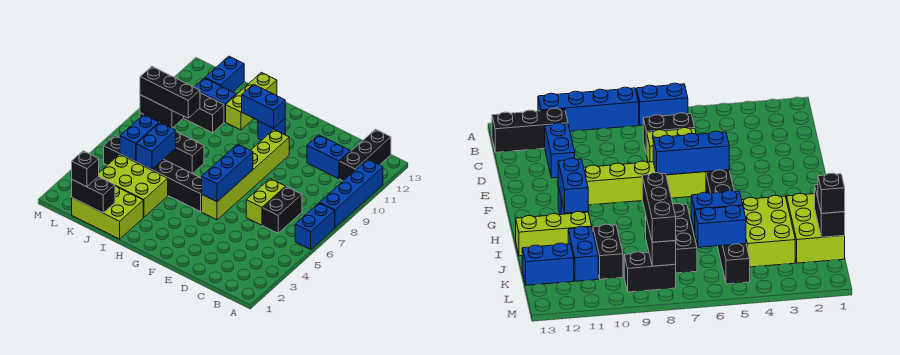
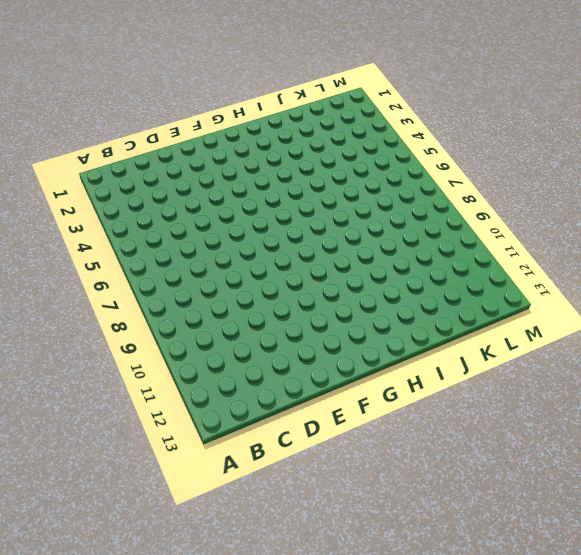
none -> blue brick A6:A7 level 1
none -> blue brick A8:A11 level 1
none -> black brick B11:B13 level 1

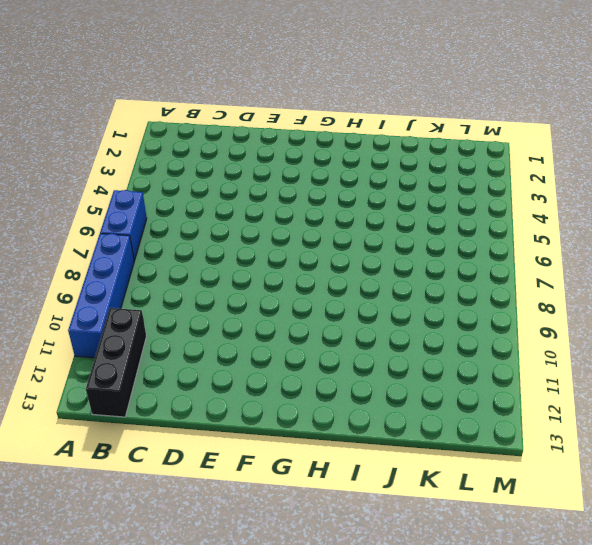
none -> black brick C6:C7 level 1
none -> blue brick C11:D11 level 1
none -> lime brick D6:D7 level 1

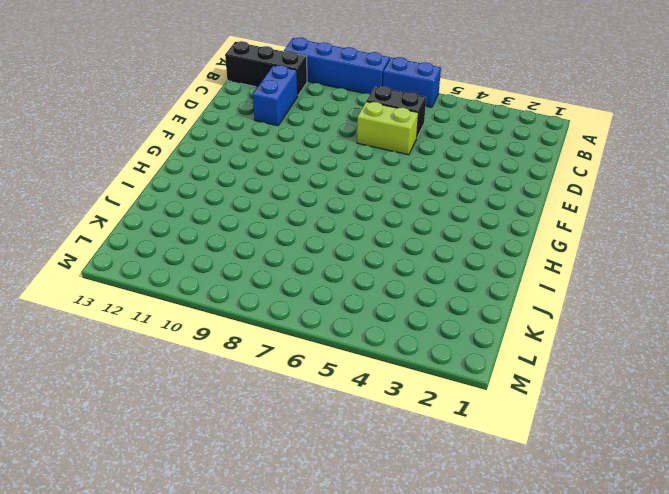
none -> lime brick F5:F10 level 1
none -> black brick G5:L5 level 1
none -> blue brick G11 level 1

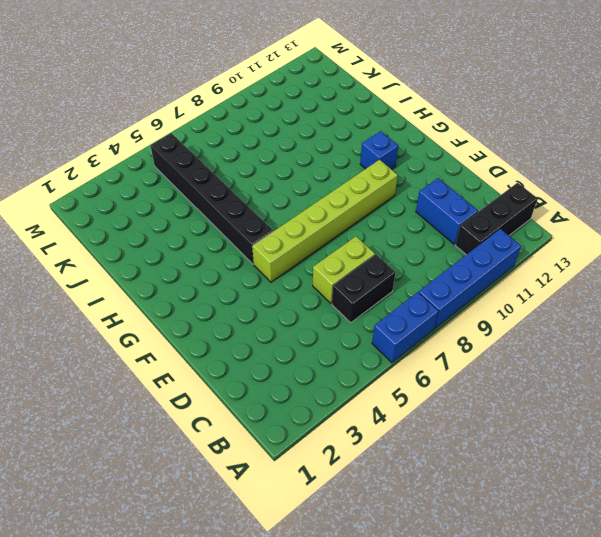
none -> lime brick I1:K2 level 1
none -> lime brick I3:K4 level 1
none -> black brick I7:K7 level 1

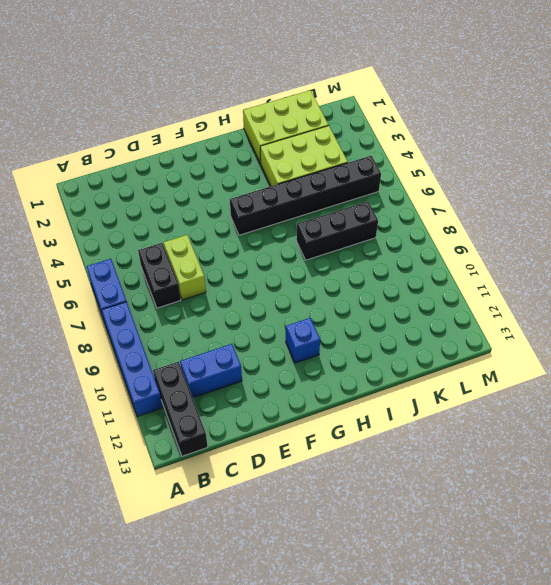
none -> lime brick F5:F10 level 1
none -> lime brick I11:I13 level 1
none -> black brick J10:K10 level 1

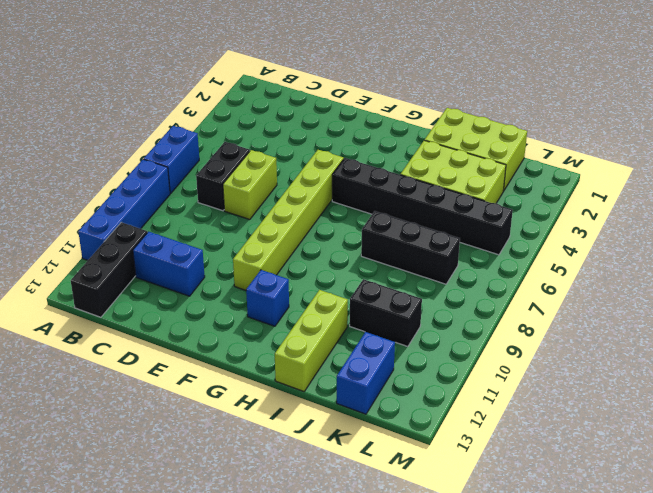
none -> blue brick J11:K11 level 1
none -> black brick L8:L9 level 1
none -> blue brick F5:F7 level 2

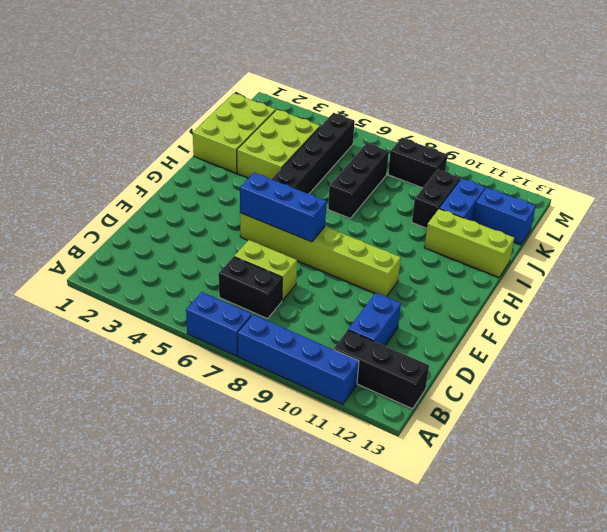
none -> blue brick G11 level 1
none -> blue brick G11:H11 level 2
none -> black brick J1:K1 level 2

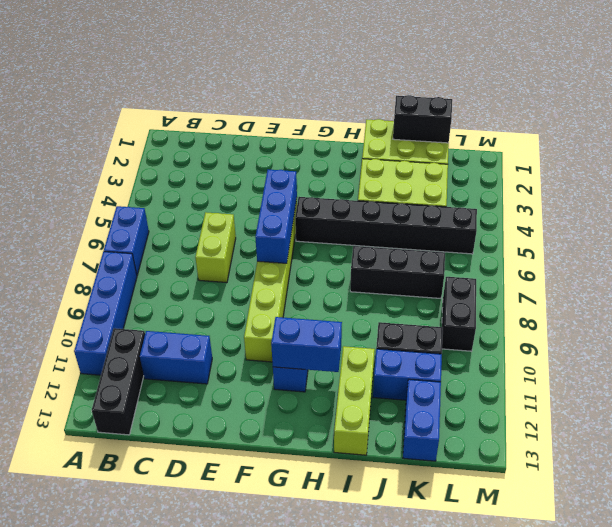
none -> black brick C6:C7 level 1
none -> blue brick J5:J6 level 2
none -> blue brick K5:K6 level 2

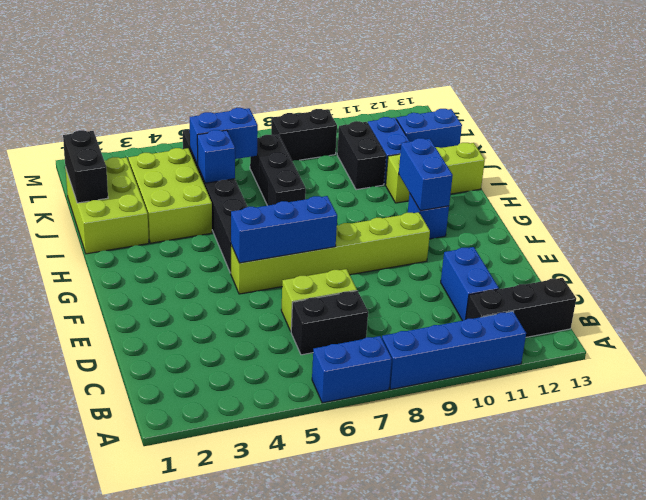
blue brick J5 level 2 -> blue brick J5:J6 level 2
none -> black brick K8:L8 level 2
none -> black brick J8:L8 level 3
none -> black brick K1 level 3

